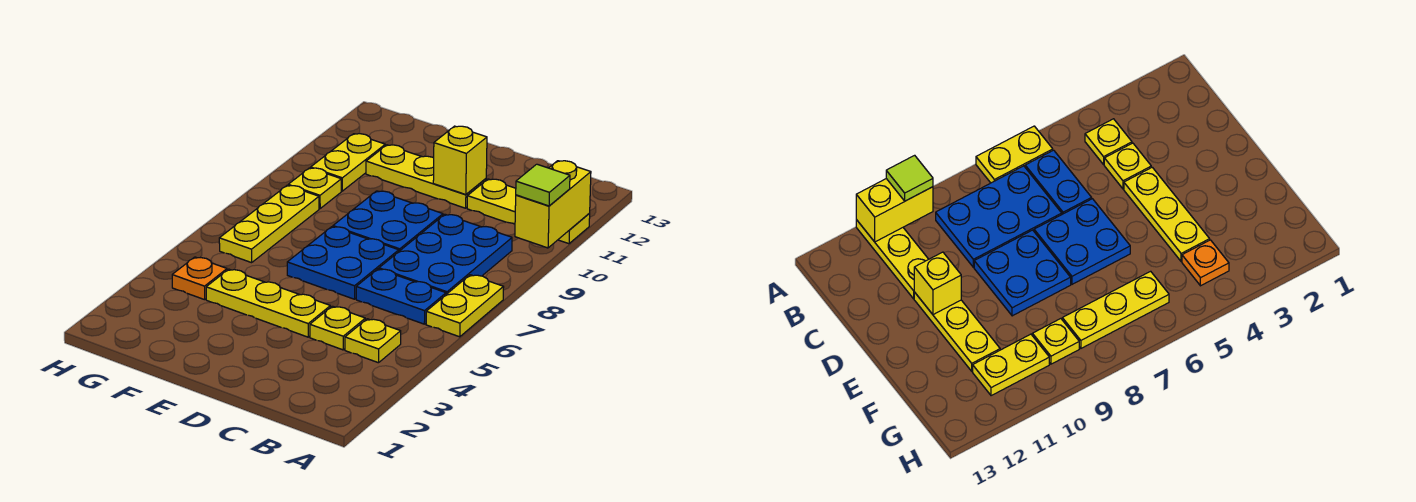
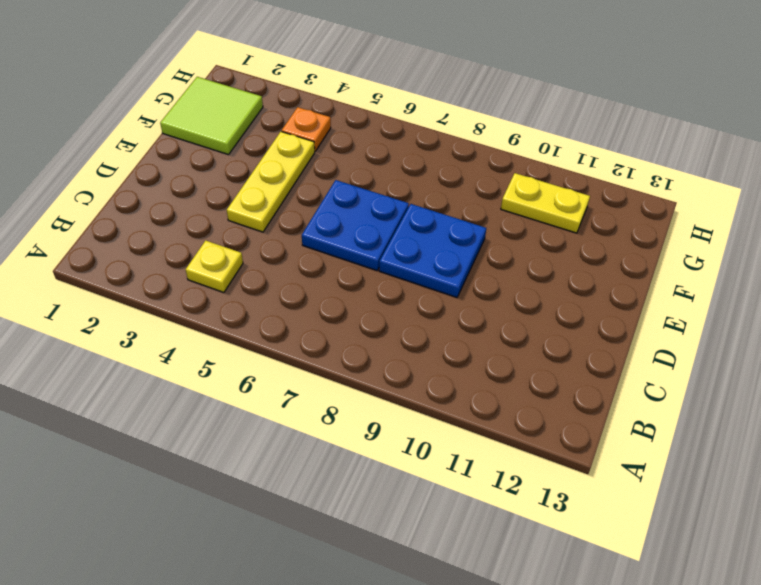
lime tile F1:G2 level 1 -> none
none -> yellow plate A6:A7 level 1
none -> yellow plate A11:C11 level 1
none -> blue plate B6:C6 level 1

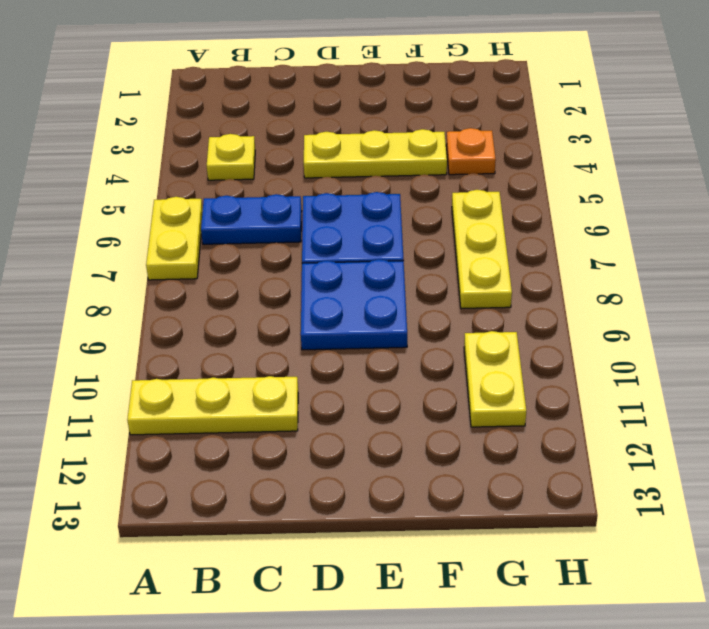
none -> blue plate B7:C9 level 1
none -> yellow plate C4 level 1
none -> yellow plate D11:F11 level 1

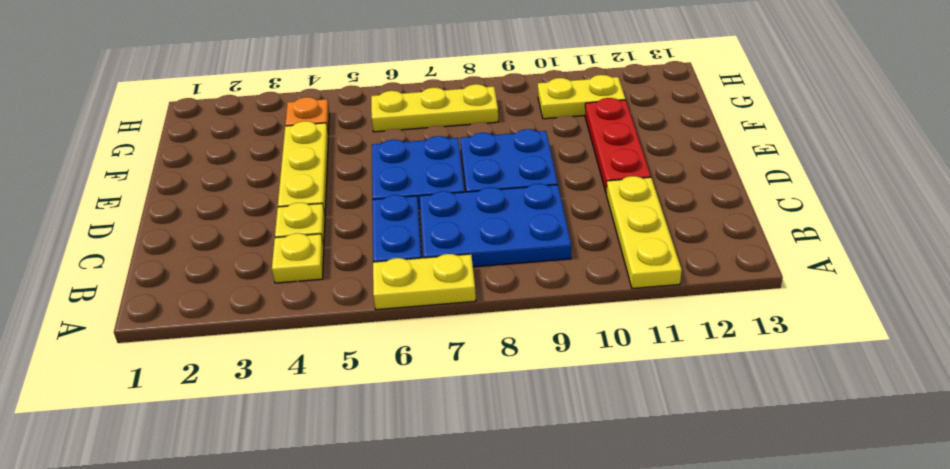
red plate D11:F11 level 1 -> yellow plate D11:F11 level 1
none -> yellow plate G9 level 1
none -> yellow brick A10:A11 level 2
none -> yellow brick D11 level 2

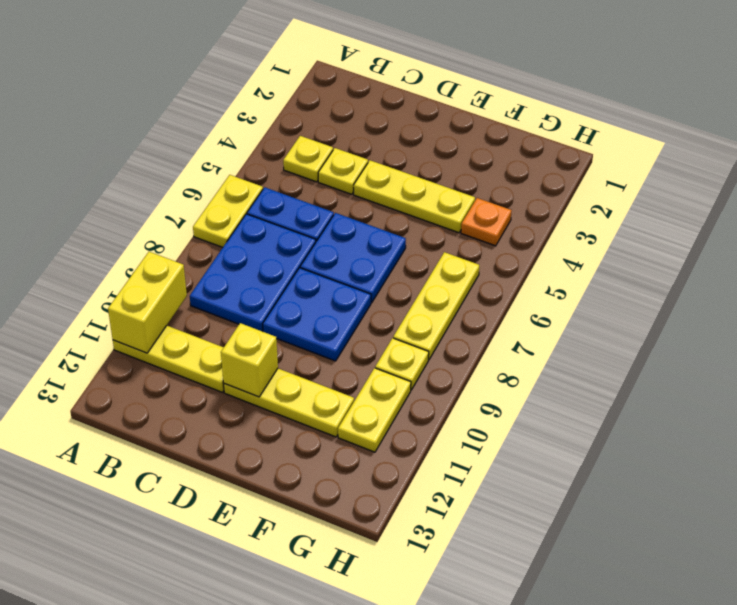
none -> lime tile A10 level 3

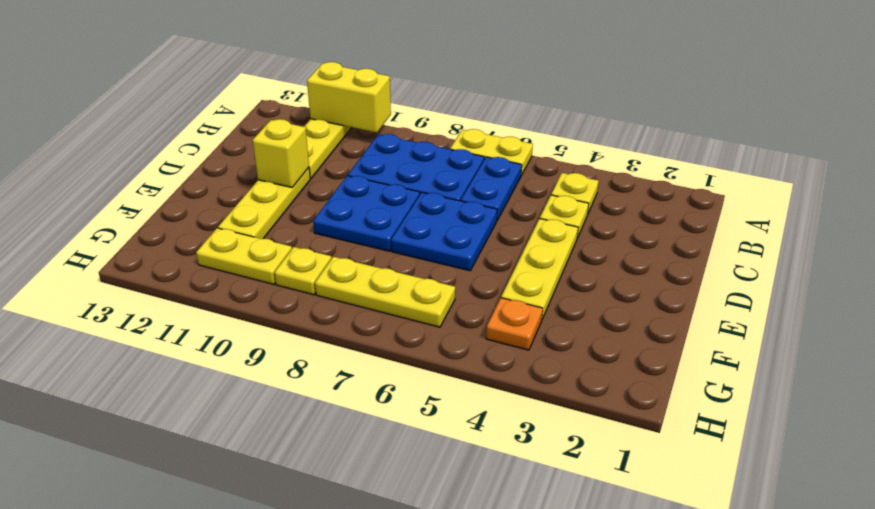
none -> lime tile A10 level 3

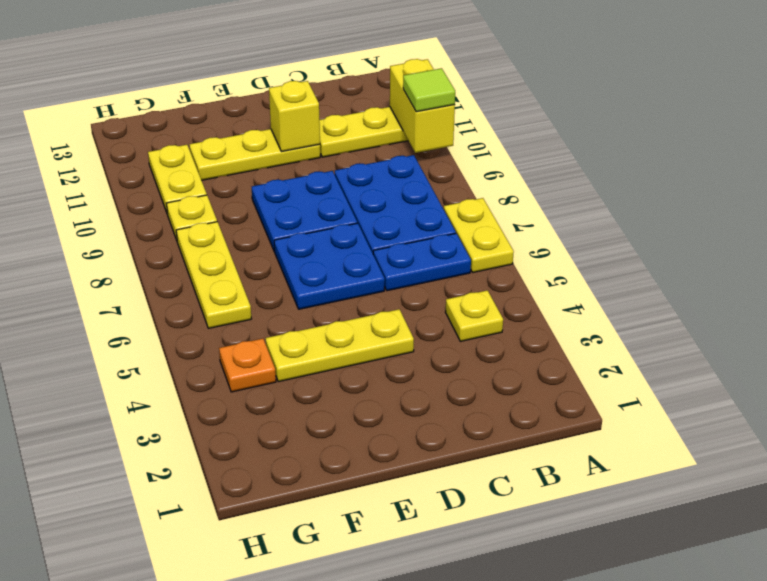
none -> yellow plate C4 level 1

